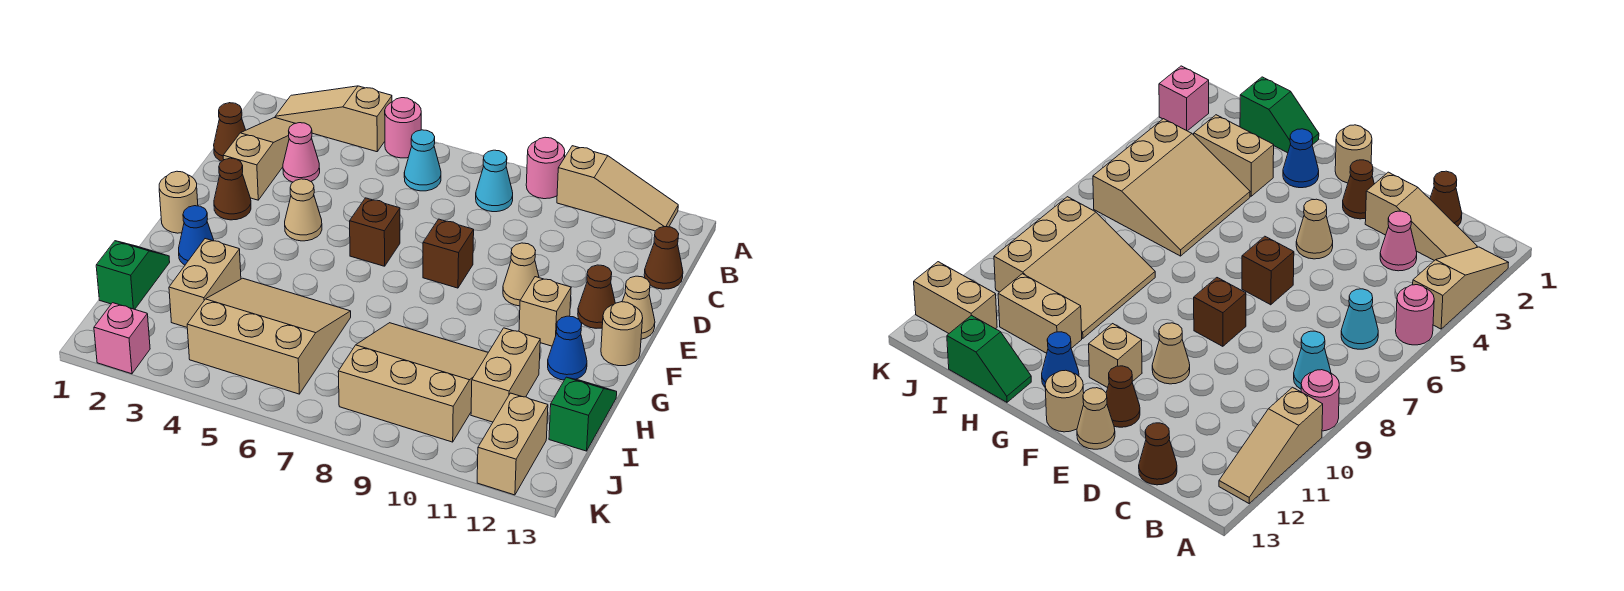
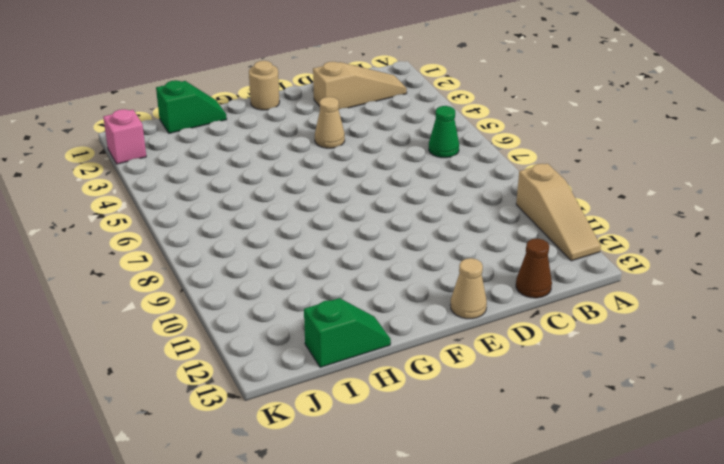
green cone B6 level 1 -> cyan cone B6 level 1
none -> tan slope A2:A4 level 1 top 4
none -> pink round brick A5 level 1
none -> pink round brick A9 level 1
none -> cyan cone B8 level 1

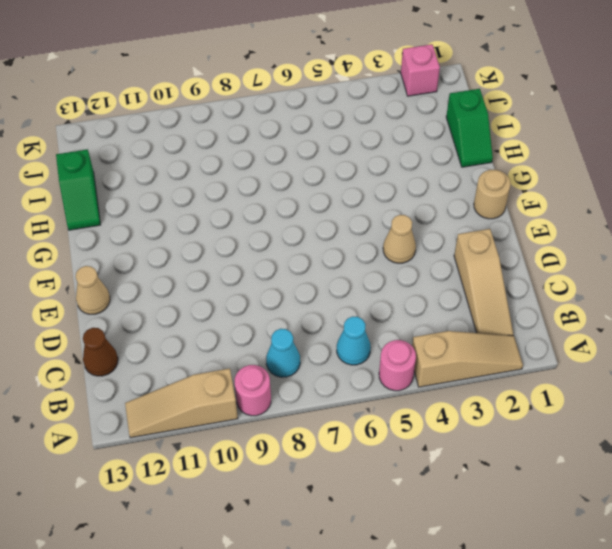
none -> brown cone C1 level 1
none -> pink cone C3 level 1
none -> brown cone E2 level 1
none -> brown brick E6 level 1

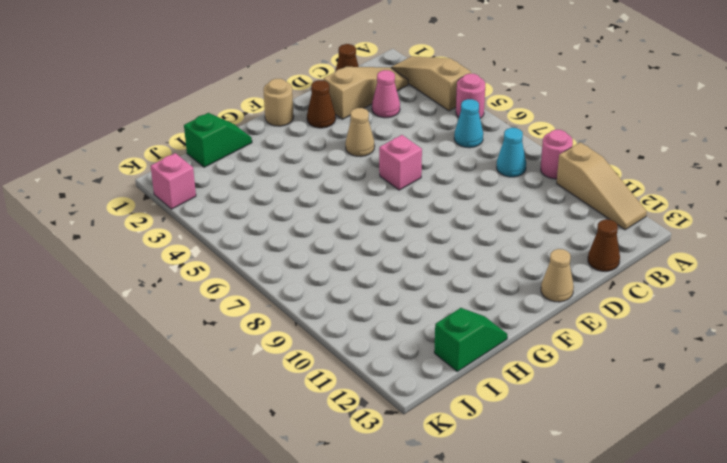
pink brick E6 level 1 -> brown brick E6 level 1
none -> brown brick E8 level 1
none -> tan cone E10 level 1
none -> brown cone E12 level 1
none -> tan brick F11 level 1

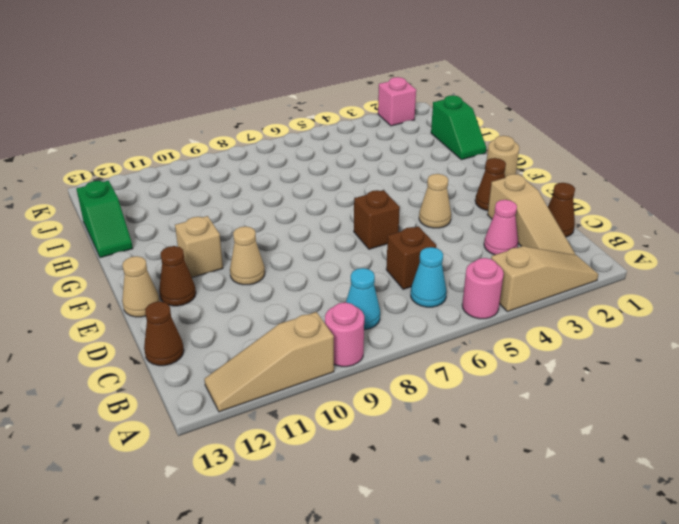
brown brick C6 level 1 -> brown brick E8 level 1
none -> tan round brick F13 level 1
none -> blue cone G2 level 1
none -> blue cone G12 level 1
none -> tan brick H3:I3 level 1

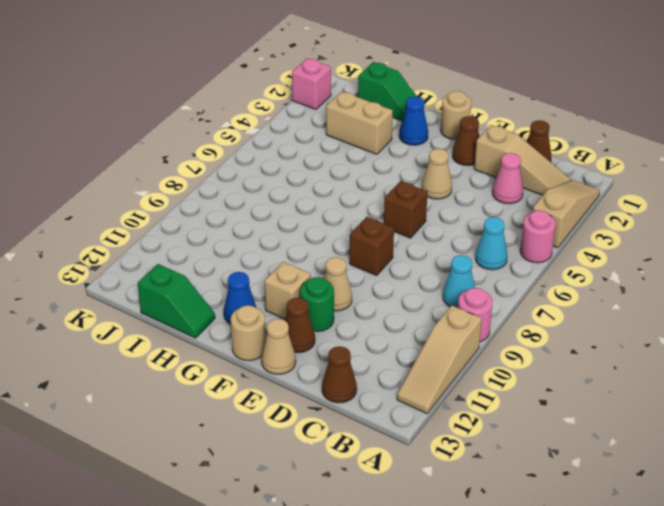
green round brick E11 level 1 -> none
none -> tan slope H4:J6 level 1 top J
none -> tan slope H8:J10 level 1 top J
none -> tan brick H11:I11 level 1
none -> tan brick J12:K12 level 1

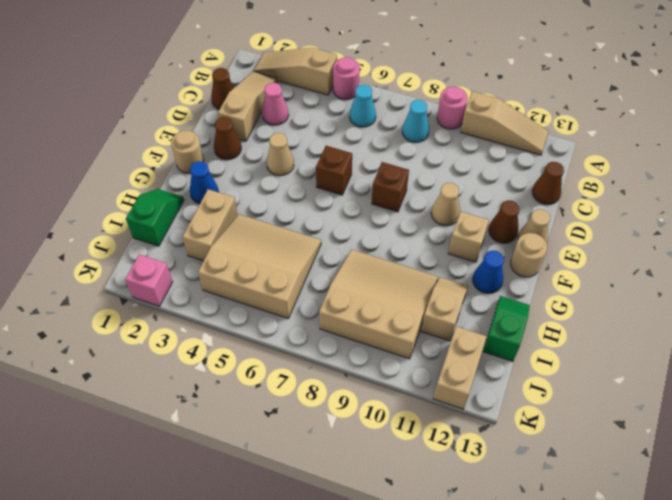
tan slope H11:I11 level 1 top I -> tan brick H11:I11 level 1

